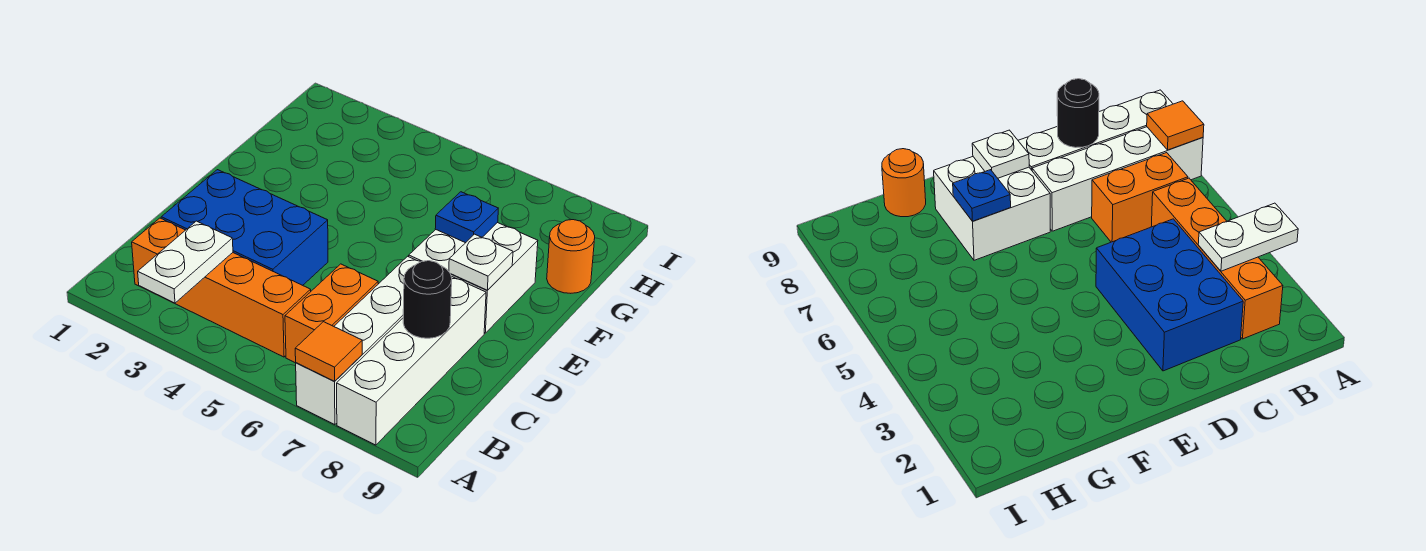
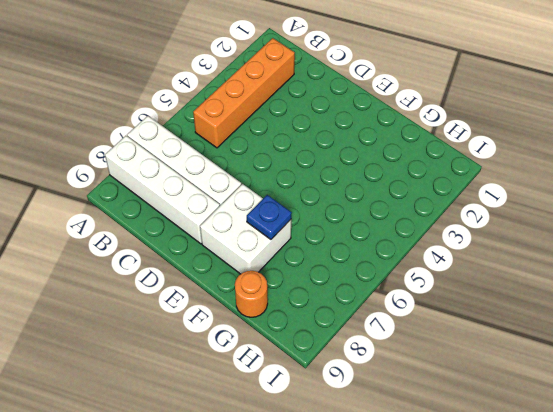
none -> orange brick B6:C6 level 1
none -> blue brick C2:D4 level 1
none -> white plate A3:B3 level 2

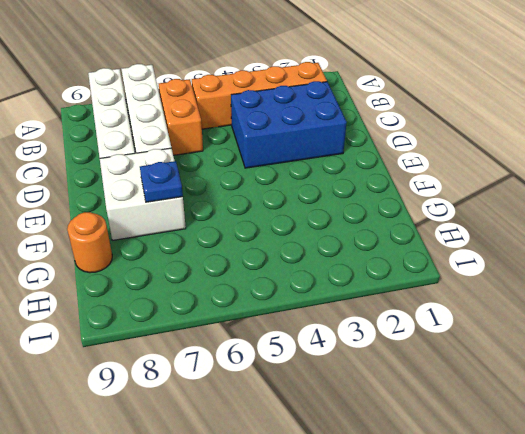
none -> white plate A3:B3 level 2
none -> orange tile A7 level 2
none -> black round brick C8 level 2

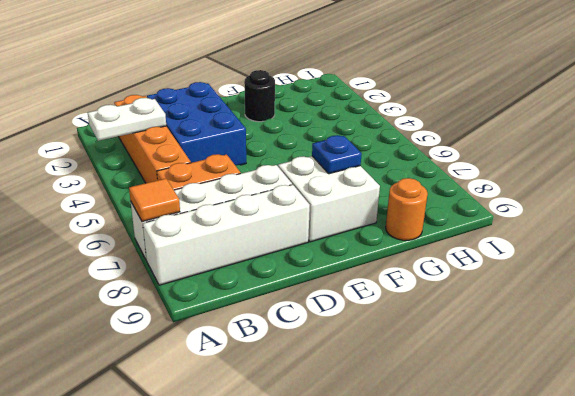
black round brick F2 level 1 -> black round brick C8 level 2
none -> white plate E8 level 2

